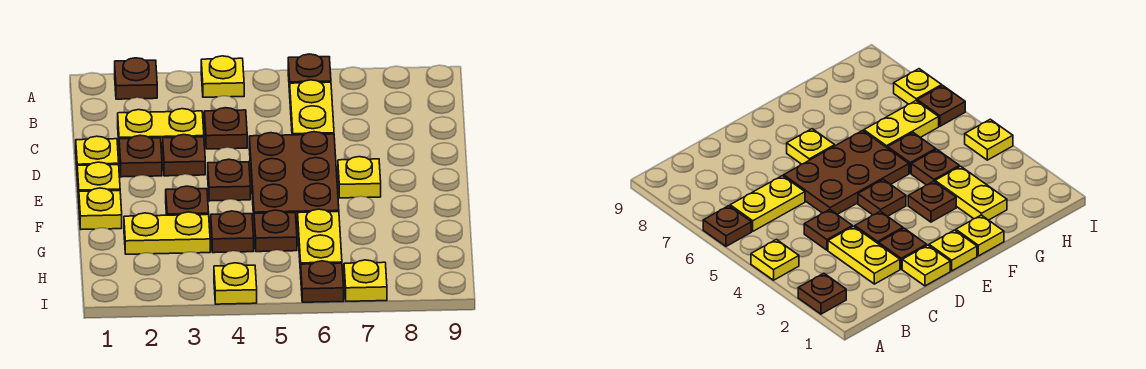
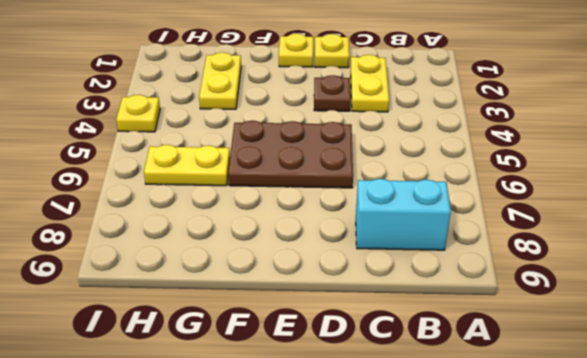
cyan brick B8:C8 level 1 -> none
none -> brown plate A2 level 1
none -> yellow plate A4 level 1
none -> brown plate A6 level 1

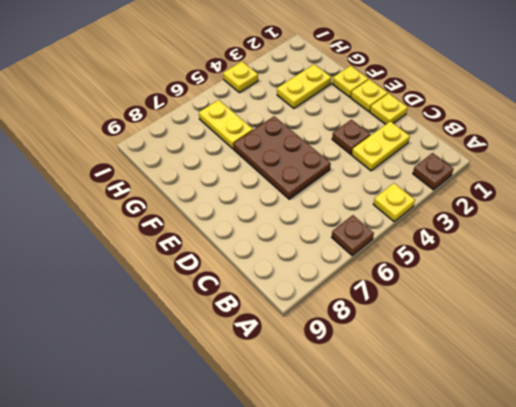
none -> yellow plate B6:C6 level 1
none -> brown plate C4 level 1
none -> brown plate D2 level 1

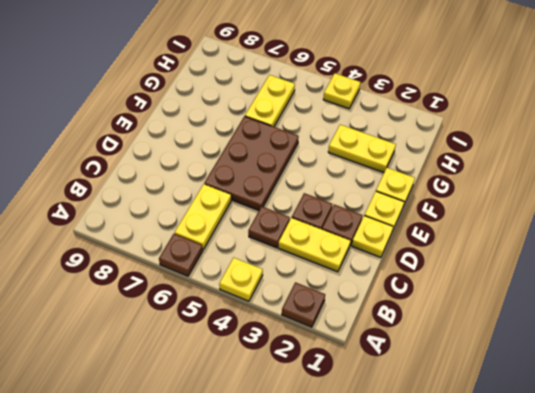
none -> brown plate E4 level 1
none -> yellow plate E7 level 1
none -> brown plate F3 level 1

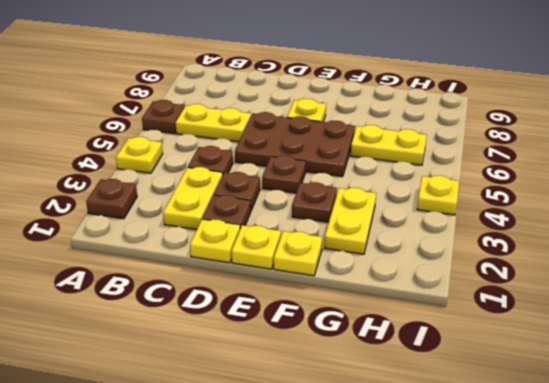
none -> brown plate G4 level 1
none -> brown plate G5 level 1
none -> brown plate I6 level 1

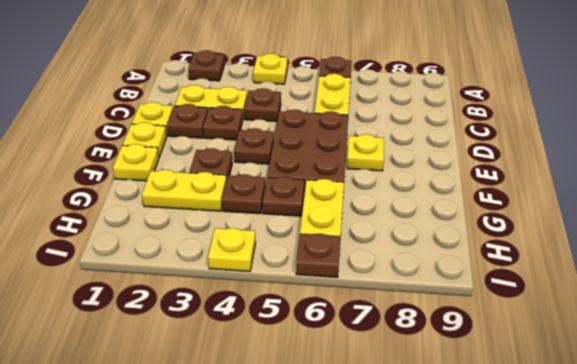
none -> yellow plate I7 level 1

